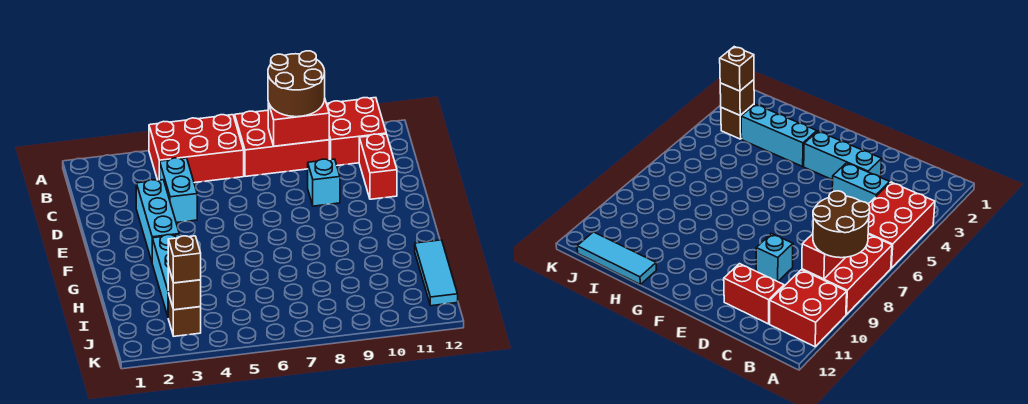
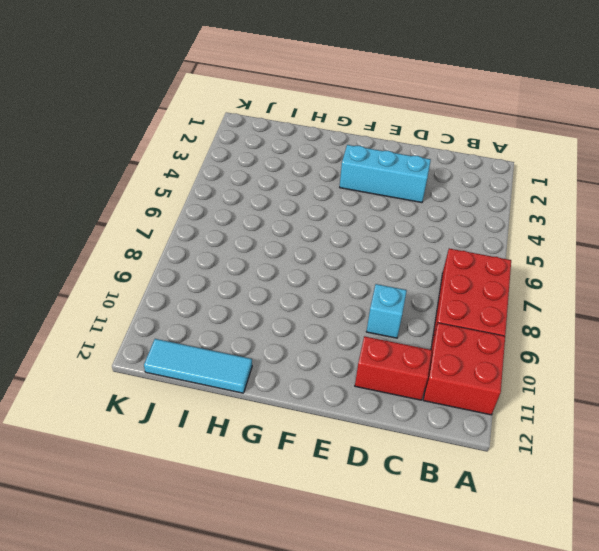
none -> red brick A4:B6 level 1
none -> cyan brick C4:D4 level 1
none -> cyan brick G3:I3 level 1

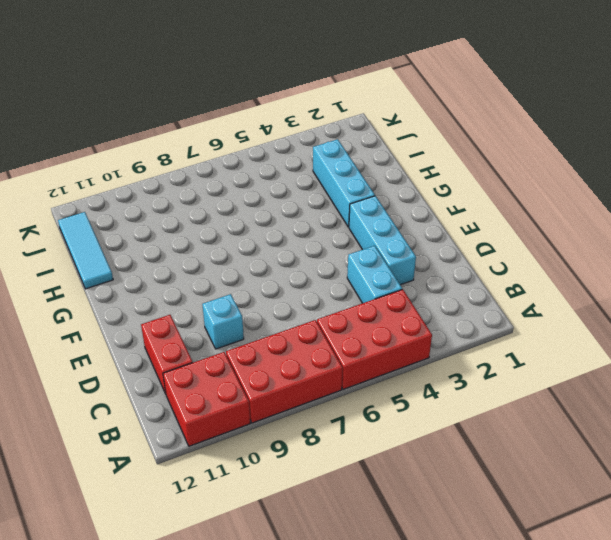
none -> brown brick J3 level 1
none -> red brick B8:B9 level 2
none -> brown brick J3 level 2

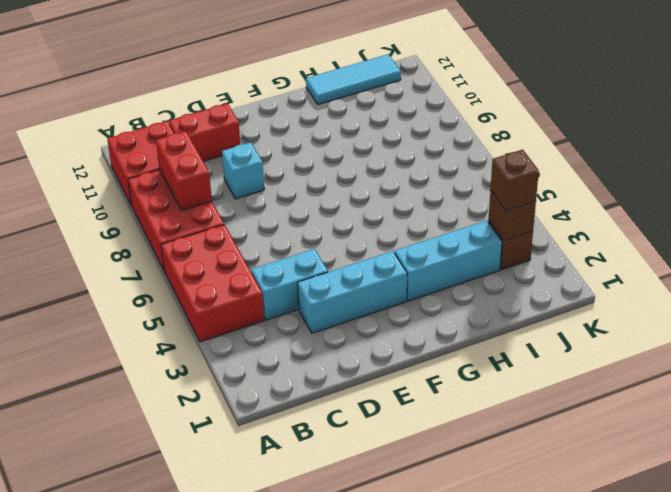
none -> brown round brick A8:B9 level 3

